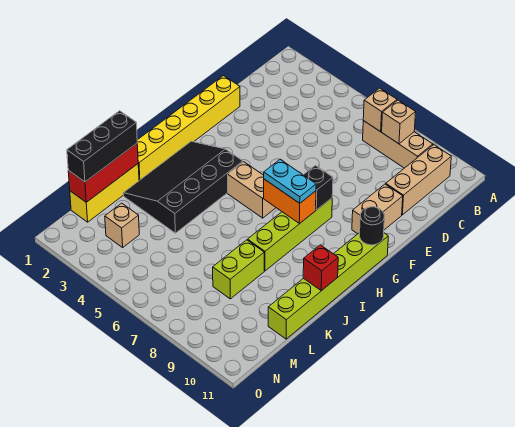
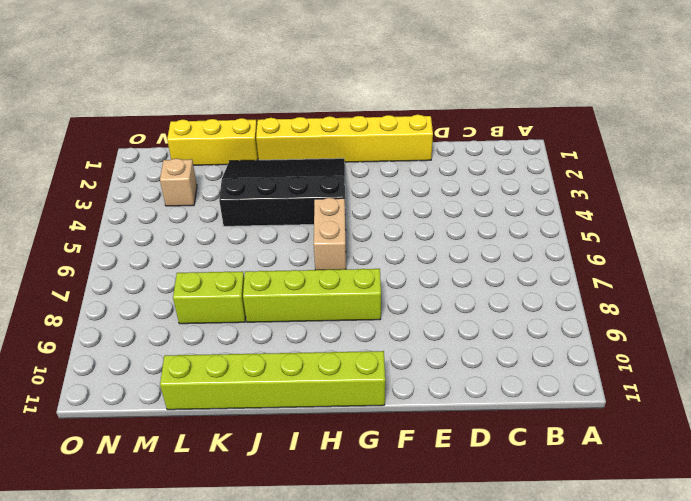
none -> tan brick B7:B9 level 1
none -> tan brick B10:D10 level 1
none -> tan brick E10:F10 level 1

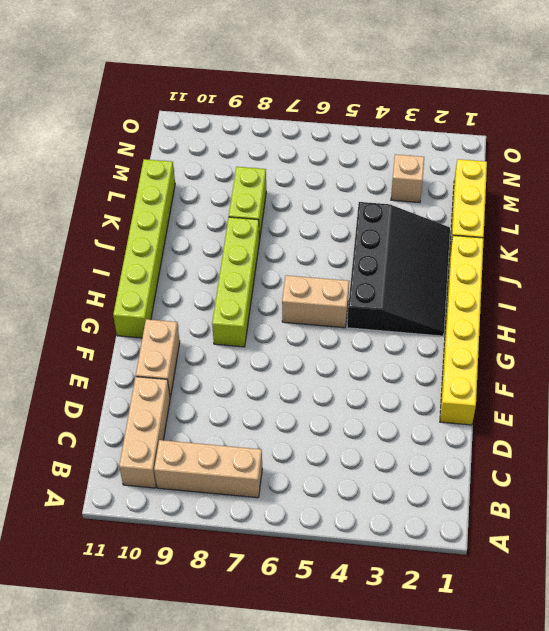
none -> tan brick B7 level 2
none -> tan brick B8 level 2
none -> black brick G8 level 2

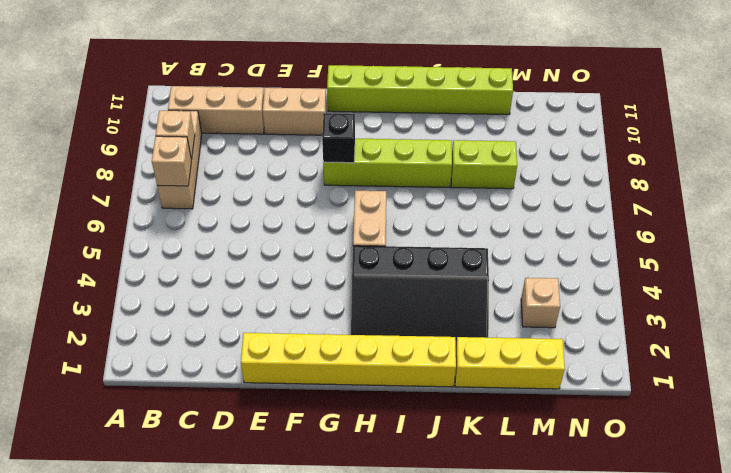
none -> black round brick G11 level 2
none -> orange brick H7:H8 level 2
none -> red brick J11 level 2

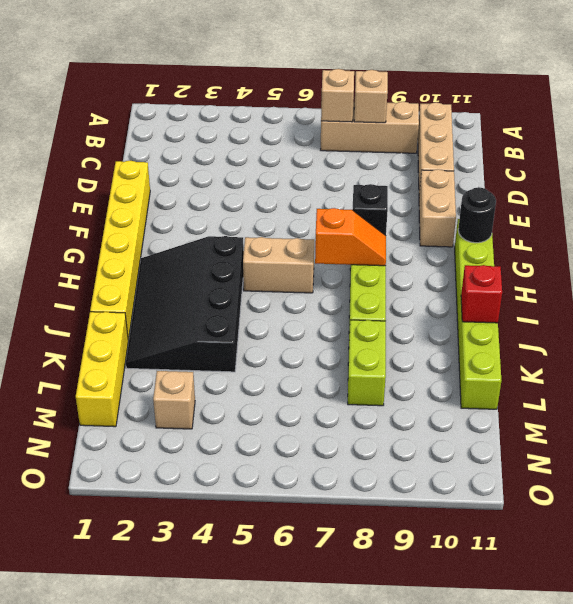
orange slope H7:H8 level 2 top 7 -> orange brick H7:H8 level 2
none -> red brick K1:M1 level 2
none -> cyan plate H7:H8 level 3
none -> black brick K1:M1 level 3

